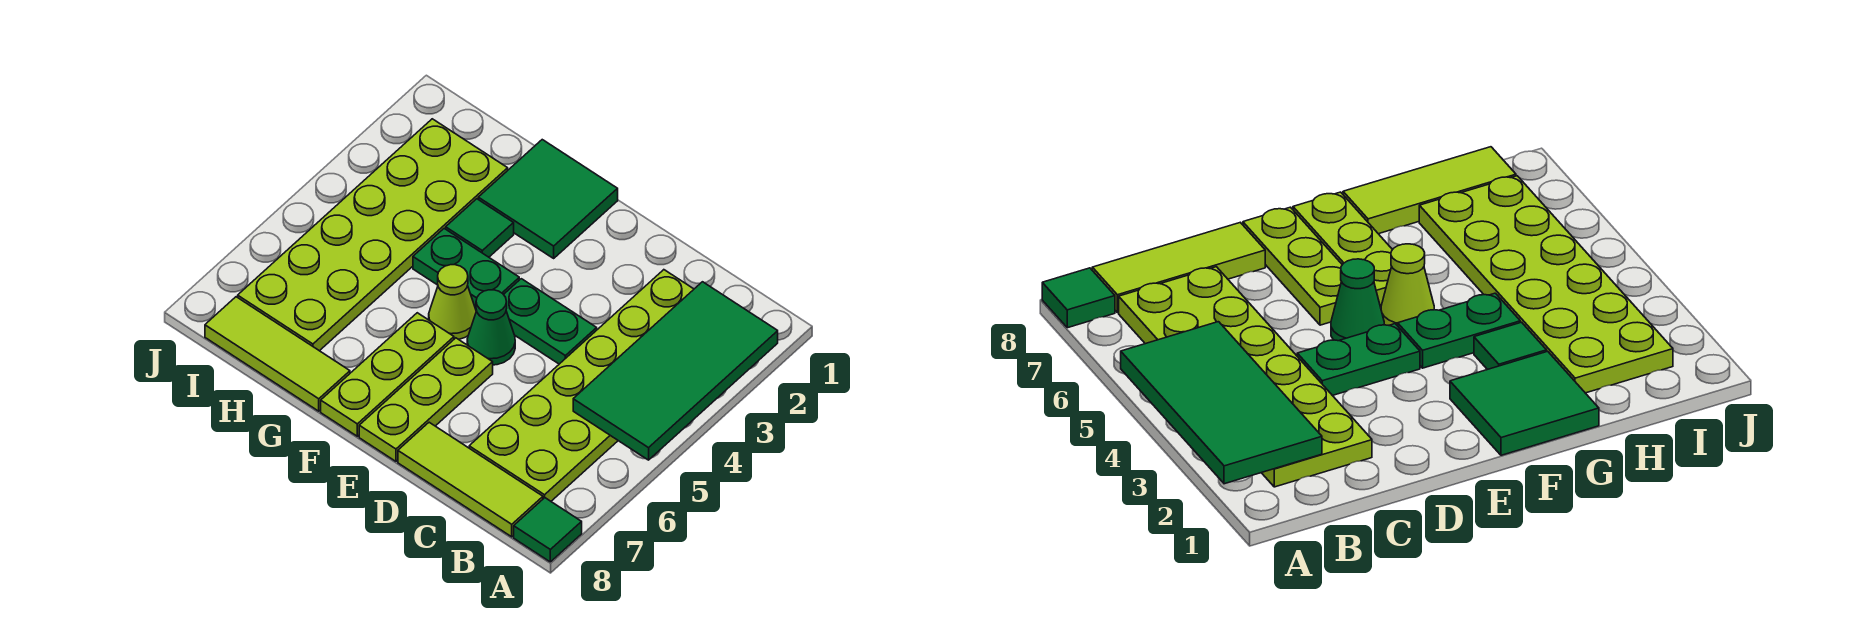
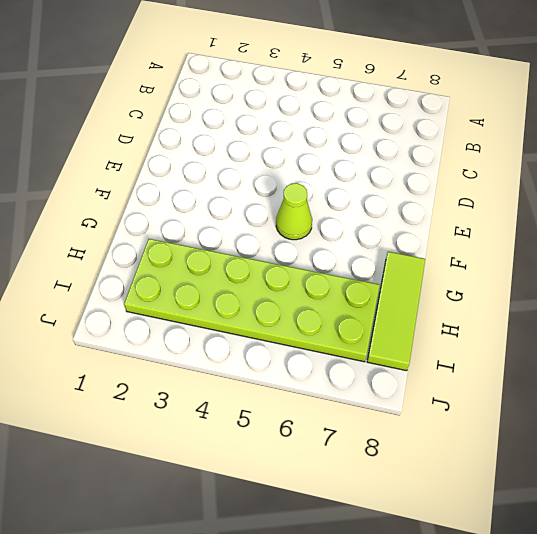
none -> green tile A8 level 1
none -> lime plate B2:C7 level 1
none -> lime tile B8:D8 level 1

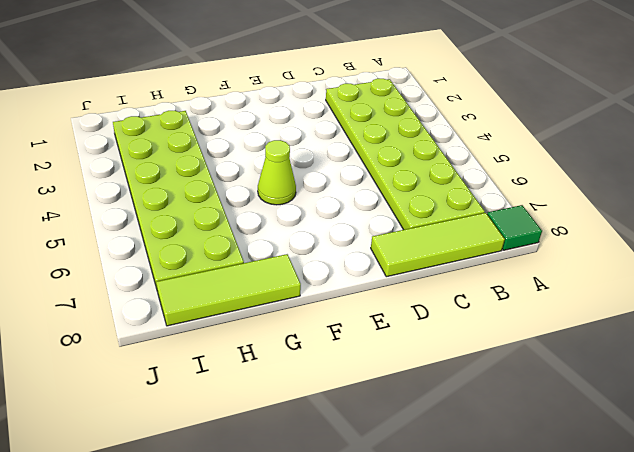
none -> green plate D4:E4 level 1
none -> green cone E5 level 1
none -> lime plate E6:E8 level 1

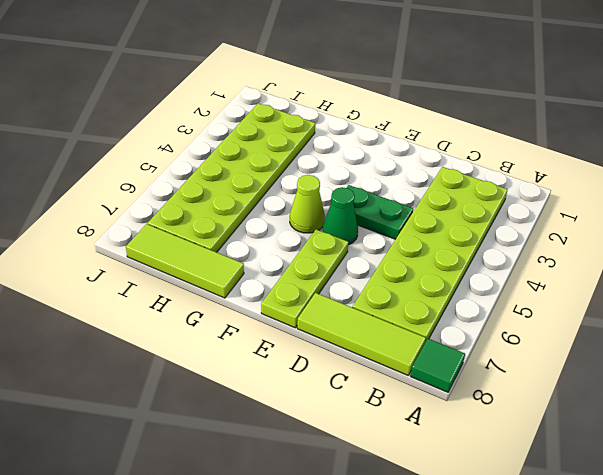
none -> green tile F1:G2 level 1
none -> green plate F4:G4 level 1
none -> lime plate F6:F8 level 1

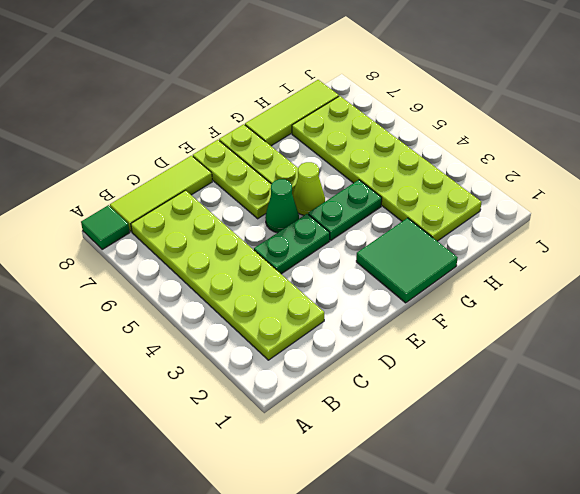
none -> green tile G3 level 1
none -> green tile A2:B5 level 2

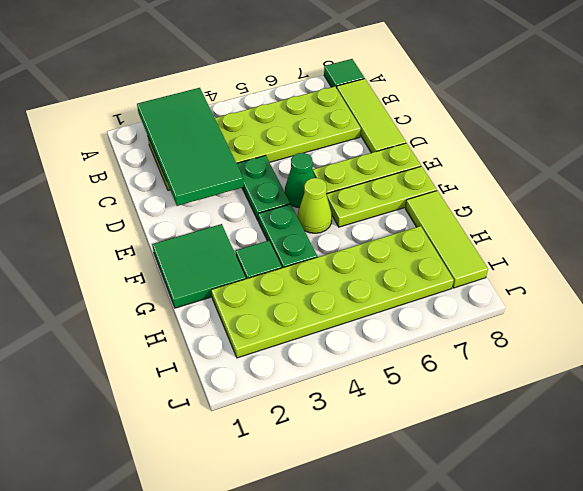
green tile A2:D3 level 2 -> green tile A2:B5 level 2

